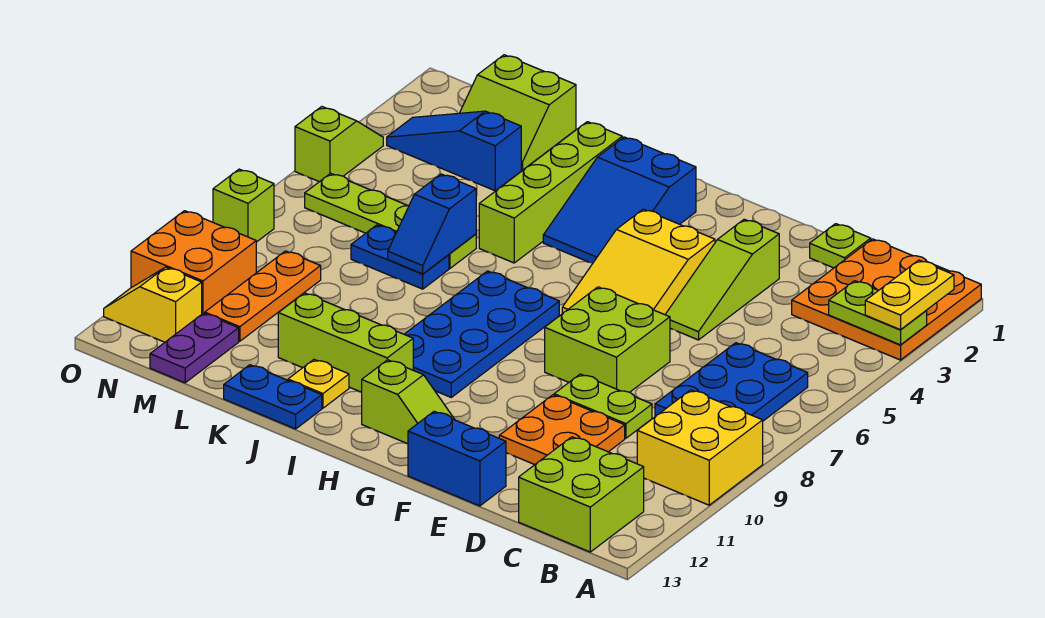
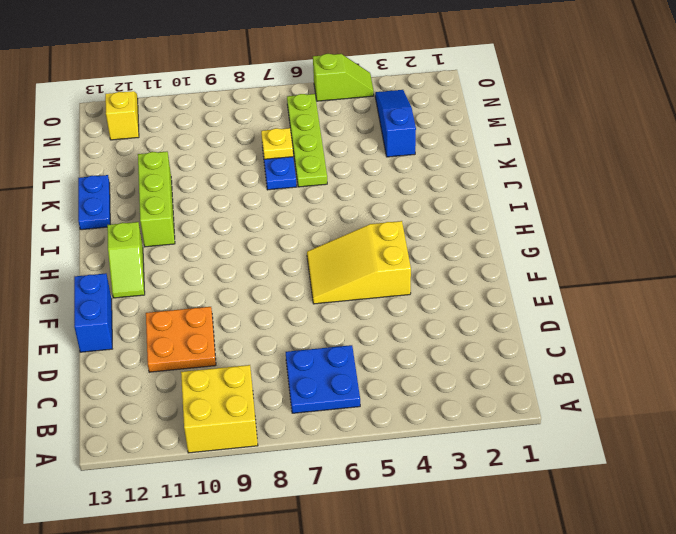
blue plate B6:C7 level 1 -> blue plate B6:C8 level 1
yellow plate L7 level 2 -> yellow plate J12 level 1
none -> orange plate A1:C3 level 1
none -> lime brick B12:C13 level 1
none -> lime plate D1 level 1
none -> lime plate D9:E9 level 1

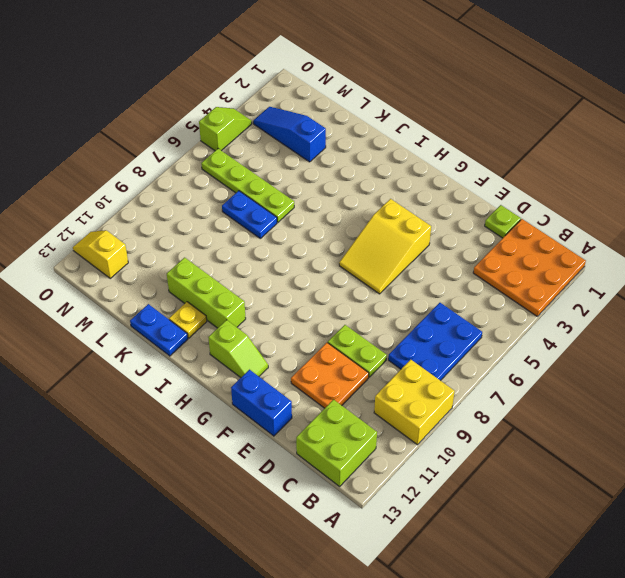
none -> lime slope E3:E5 level 1 top 3
none -> lime brick E7:F8 level 1
none -> blue slope H2:I4 level 1 top 2
none -> blue plate H7:I10 level 1

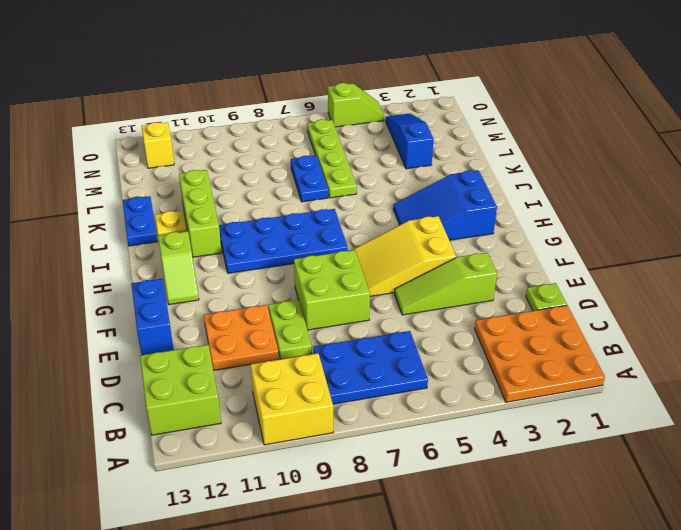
none -> lime brick J2:J5 level 1
none -> lime slope L1:M2 level 1 top 1
none -> orange plate M9:M11 level 1
none -> purple plate M12:M13 level 1

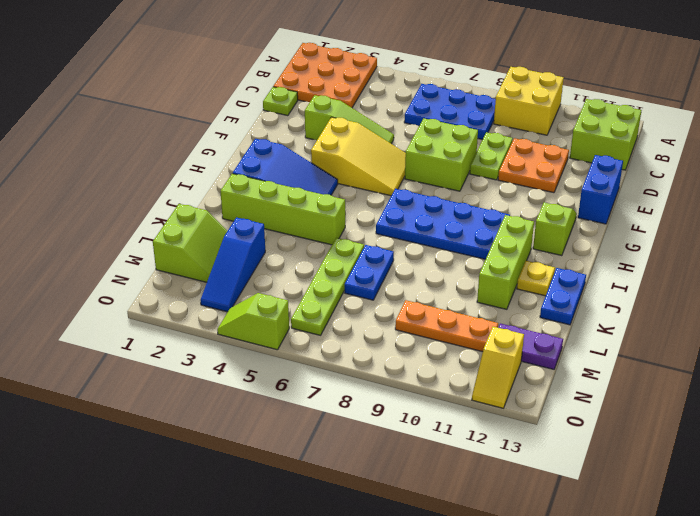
none -> orange brick N10:O11 level 1
none -> lime brick O8 level 1
none -> lime plate A3:B3 level 2
none -> blue slope K6:K7 level 2 top 6

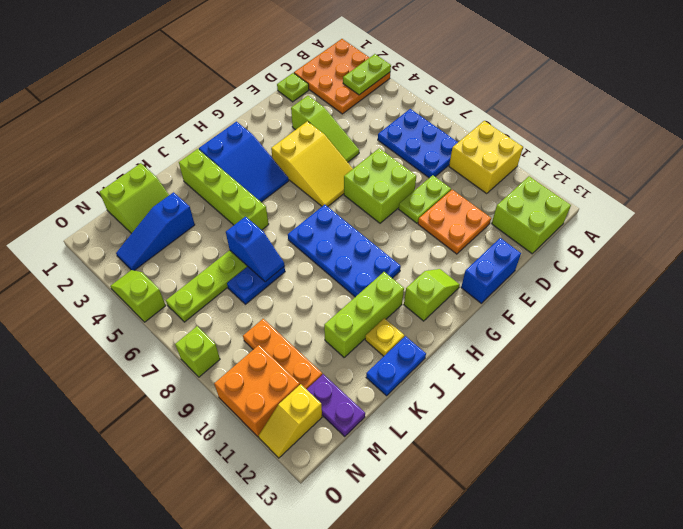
none -> yellow plate A2:A3 level 3

